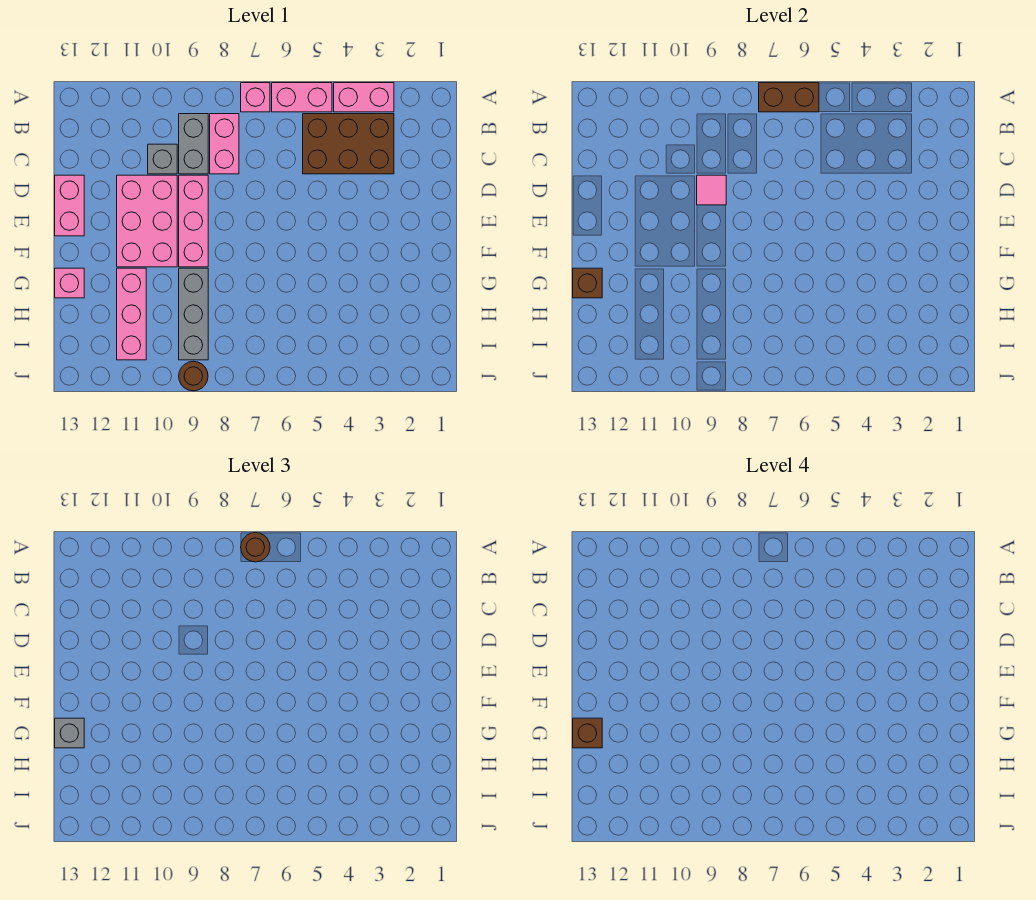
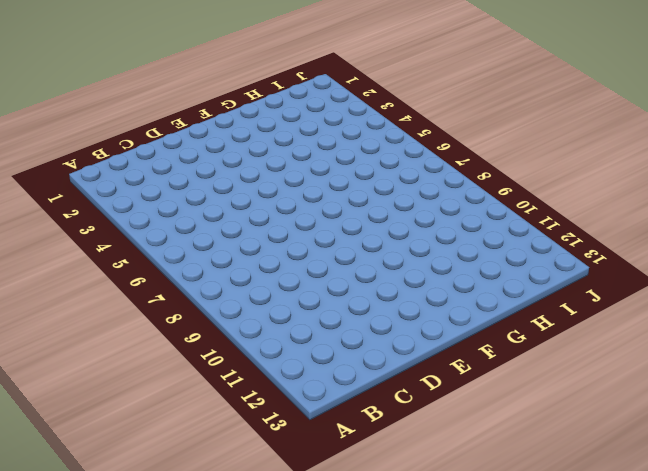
none -> pink brick A3:A4 level 1
none -> pink brick A5:A6 level 1
none -> pink brick A7 level 1

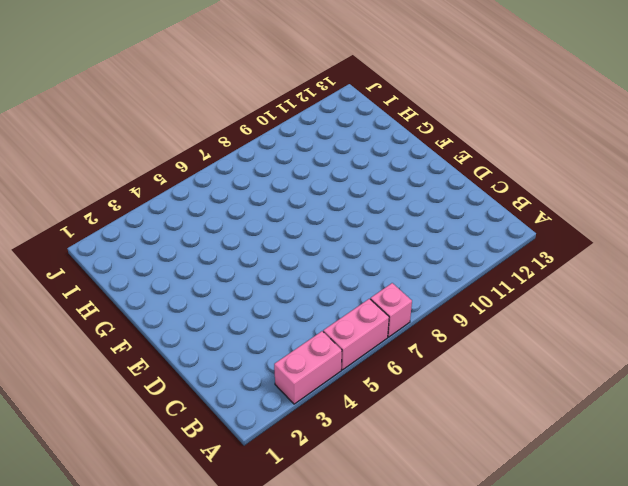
none -> brown brick B3:C5 level 1
none -> pink brick B8:C8 level 1
none -> grey brick B9:C9 level 1

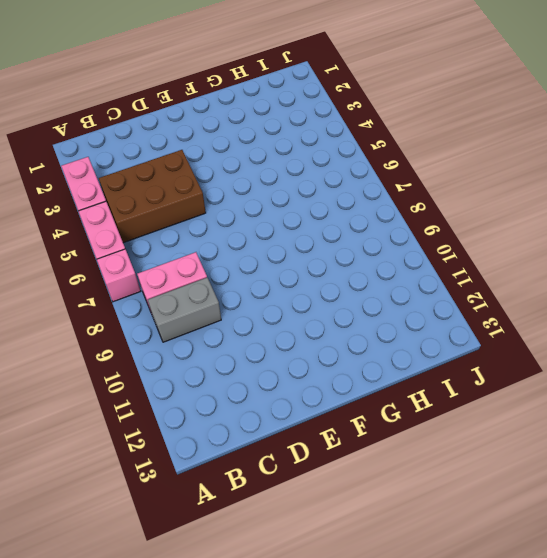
brown brick B4:D5 level 1 -> brown brick B3:C5 level 1
none -> grey brick C10 level 1
none -> pink brick D9:F9 level 1
none -> pink brick D10:F11 level 1

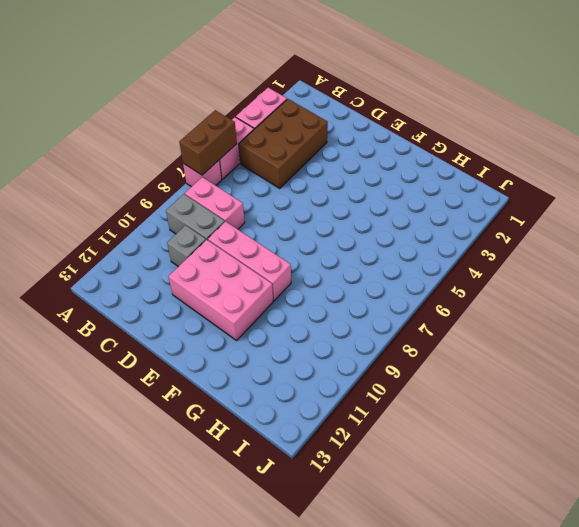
none -> pink brick D13:E13 level 1
none -> grey brick G9:I9 level 1
none -> pink brick G11:I11 level 1

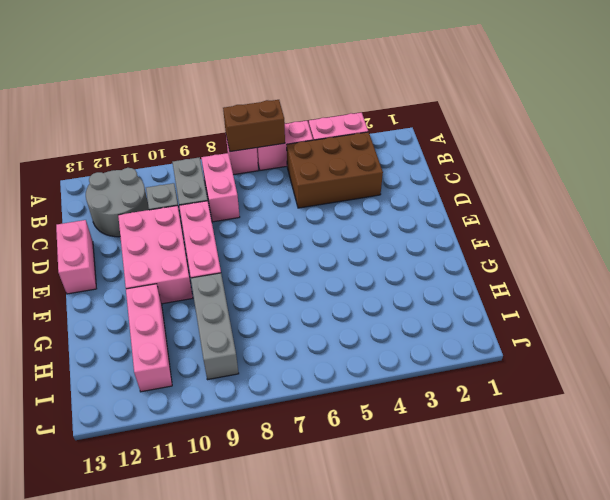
grey round brick B11:C12 level 1 -> none
none -> pink brick G13 level 1
none -> brown round brick J9 level 1
none -> pink tile D9 level 2

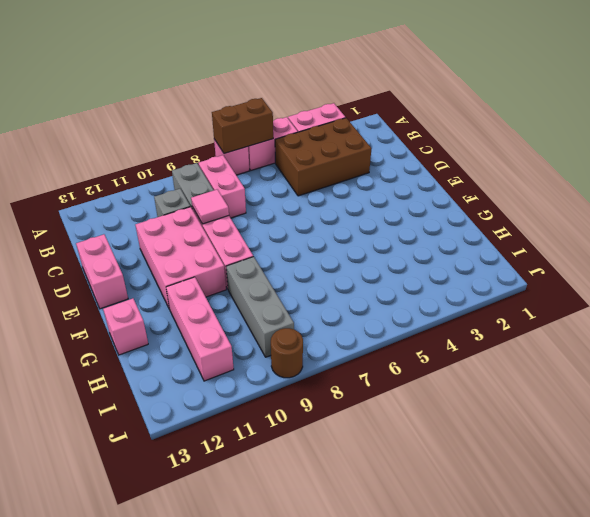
none -> brown brick G13 level 2
none -> brown round brick A7 level 3
none -> grey brick G13 level 3

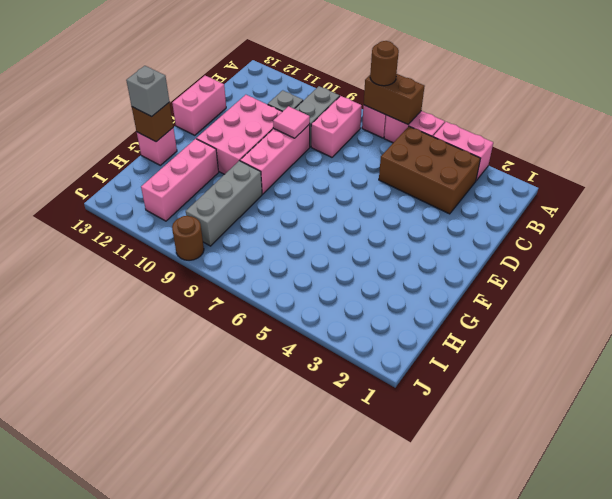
none -> brown brick G13 level 4

